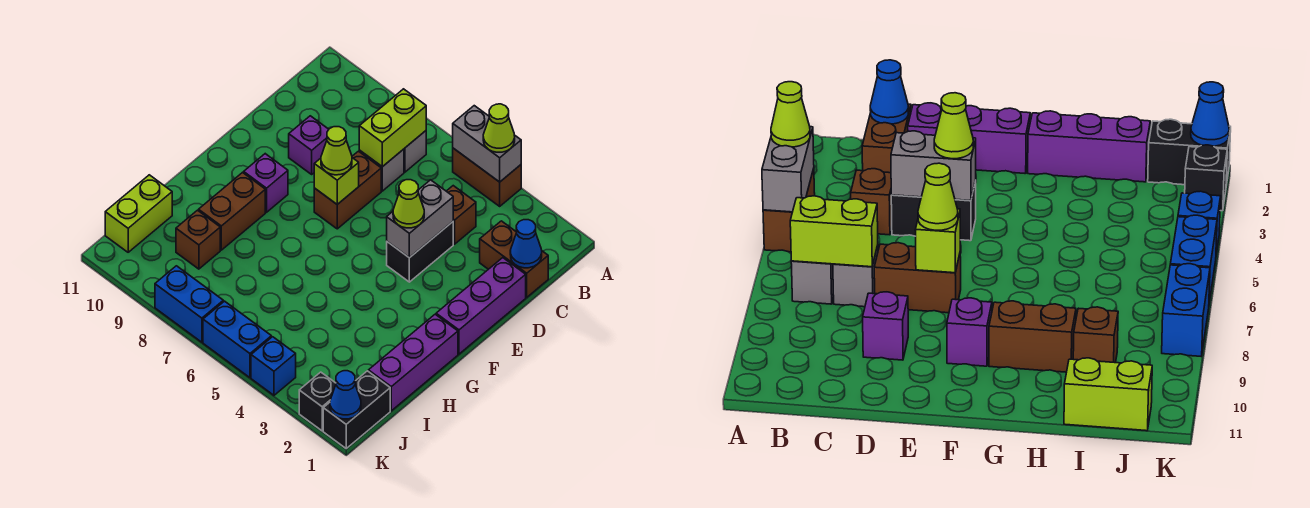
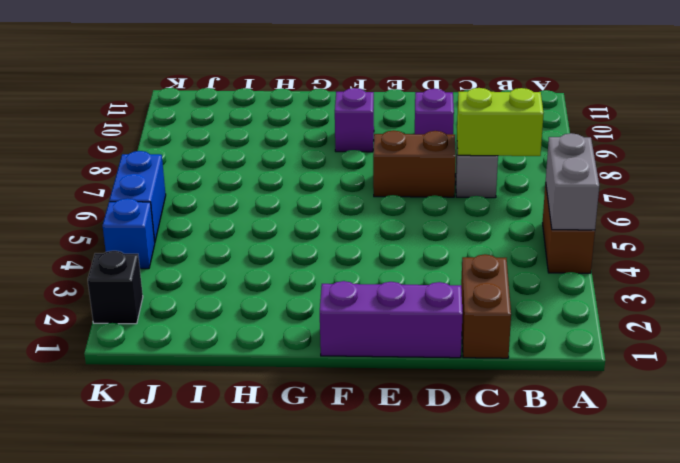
none -> grey brick B7 level 1
none -> brown brick C4 level 1
none -> black brick D4:E4 level 1

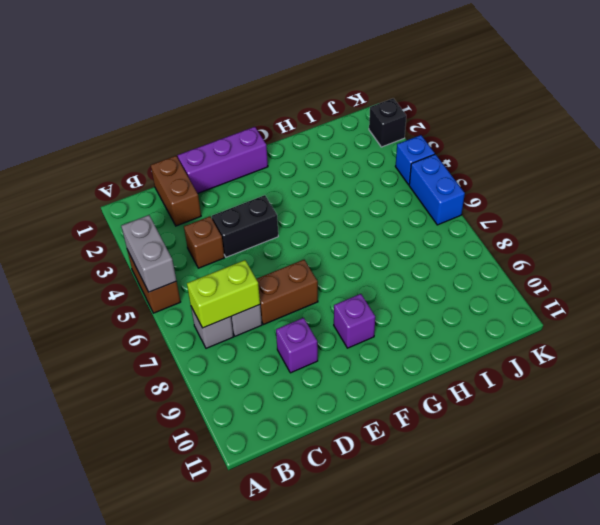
none -> purple brick G1:I1 level 1
none -> brown brick G9:H9 level 1
none -> brown brick I9 level 1

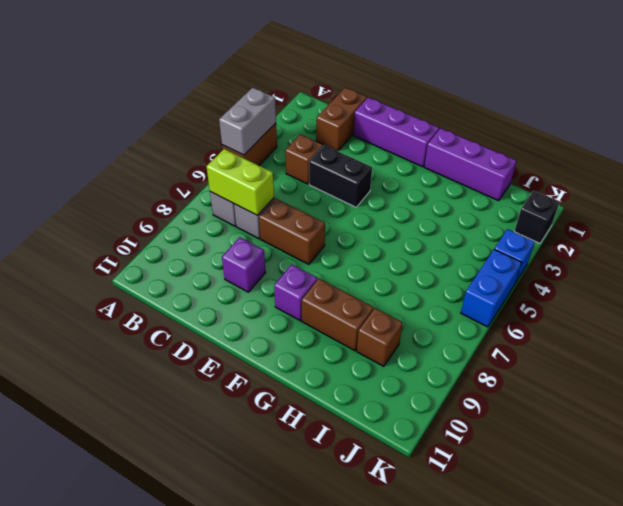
none -> lime brick I11:J11 level 1
none -> black brick J1:K1 level 1
none -> blue brick K7:K8 level 1

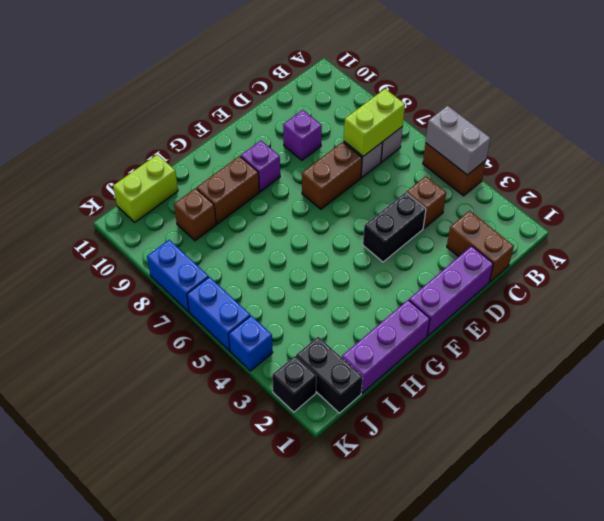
black brick J1:J2 level 1 -> black brick J1:K1 level 1
none -> blue cone C1 level 2
none -> grey brick D4:E4 level 2
none -> lime brick E7 level 2

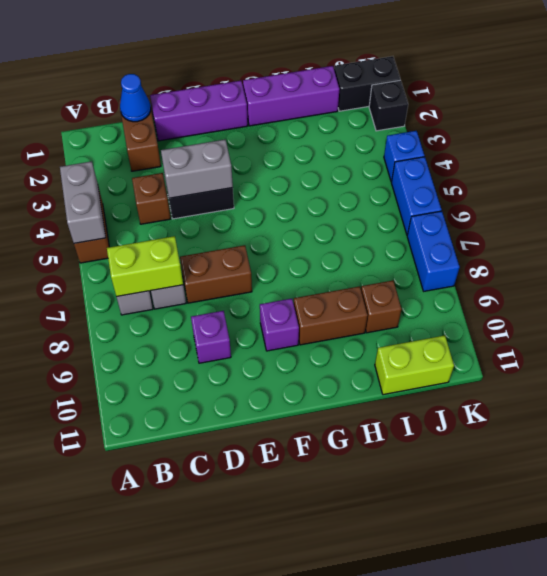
none -> lime brick E7 level 2
none -> blue cone K1 level 2
none -> lime cone A4 level 3

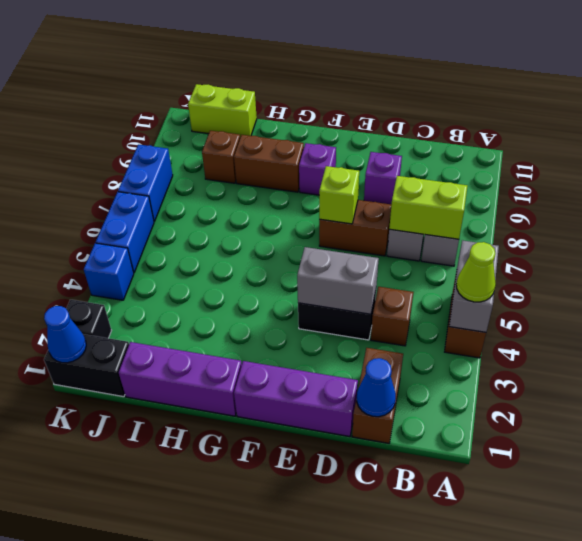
none -> lime cone E4 level 3
none -> lime cone E7 level 3

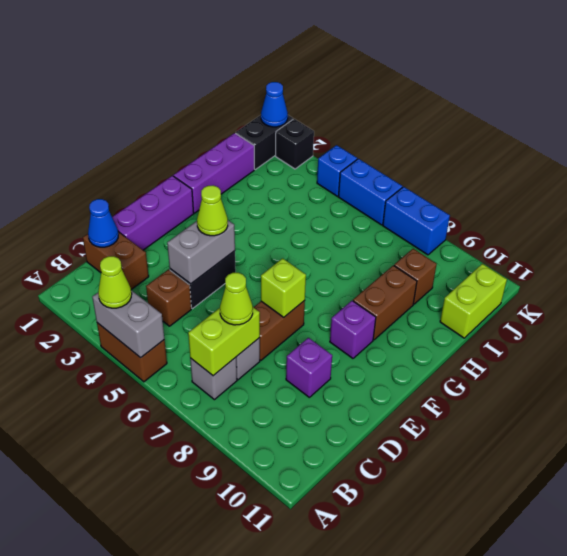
lime cone C7 level 3 -> lime cone E7 level 3

